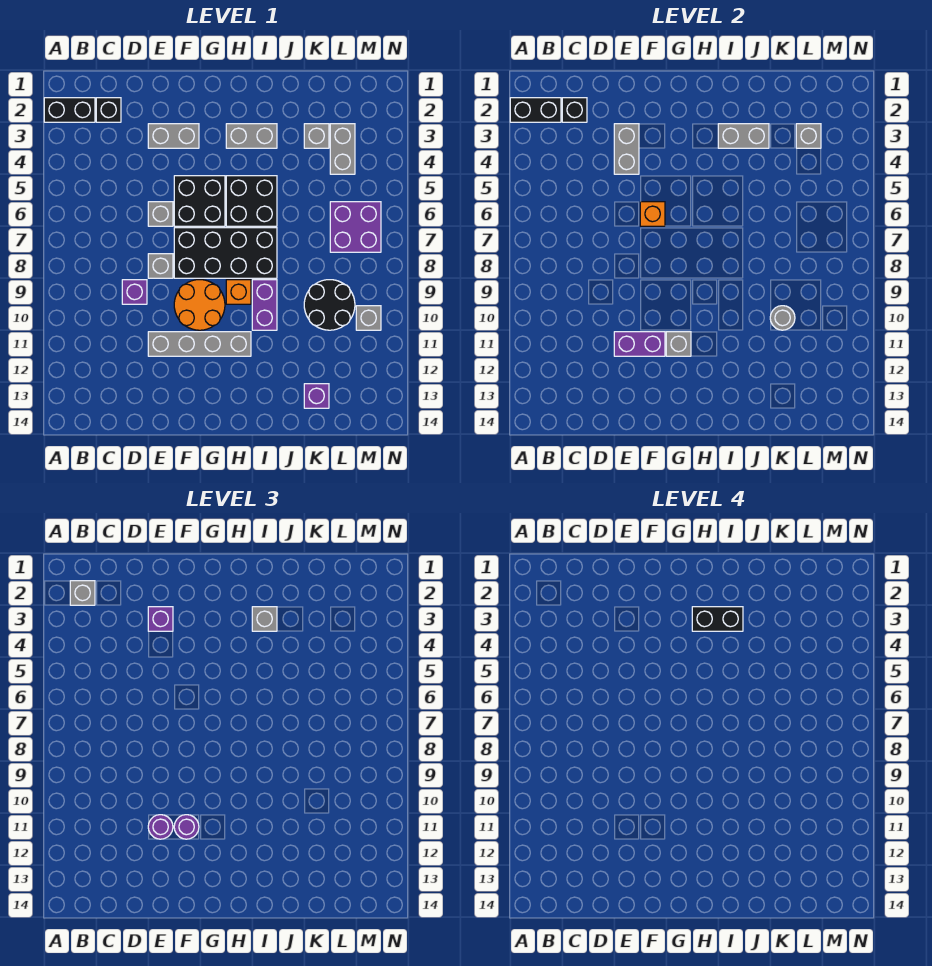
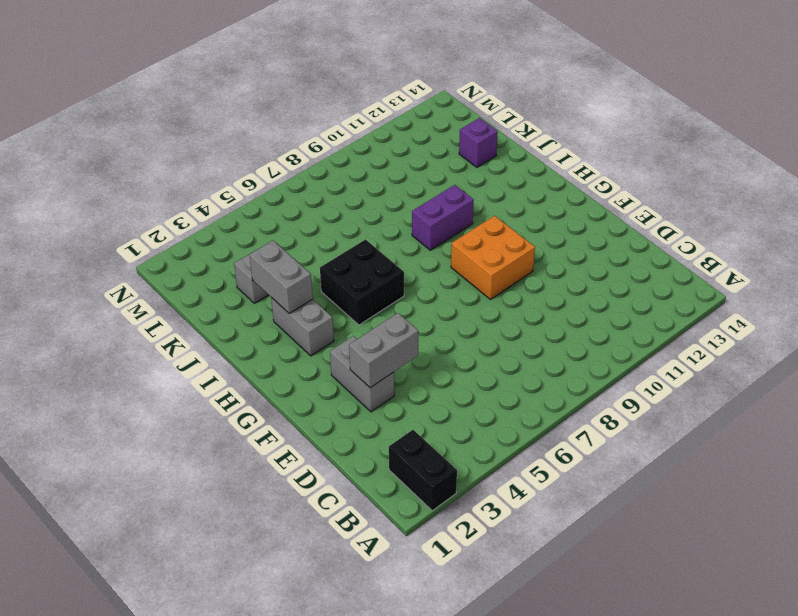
orange brick F9:G10 level 1 -> orange round brick F9:G10 level 1
none -> black brick C2 level 1
none -> purple brick D9 level 1
none -> grey brick E6 level 1
none -> grey brick E8 level 1

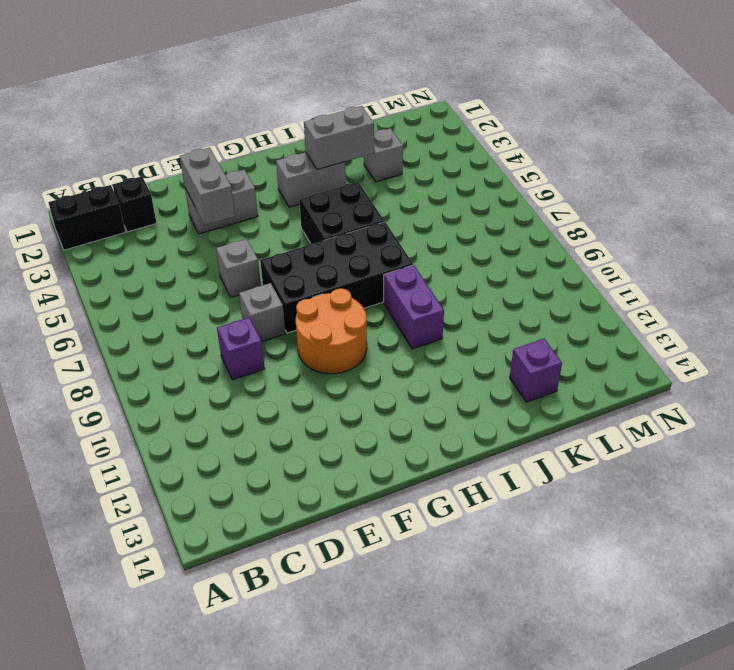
none -> grey brick E11:H11 level 1
none -> black brick F5:G6 level 1
none -> orange brick H9 level 1
none -> black round brick K9:L10 level 1

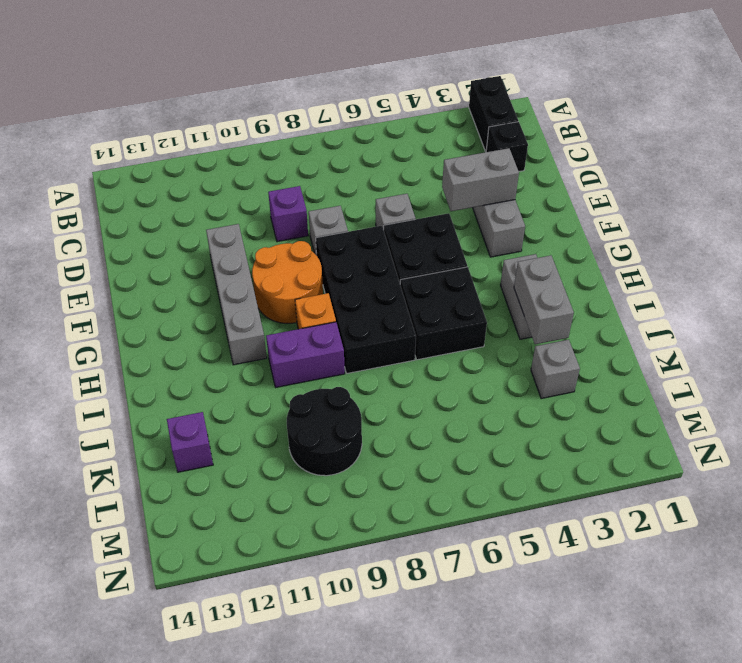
none -> grey brick L3:L4 level 1
none -> purple brick L6:M7 level 1
none -> grey brick M10 level 1
none -> black brick A2:B2 level 2

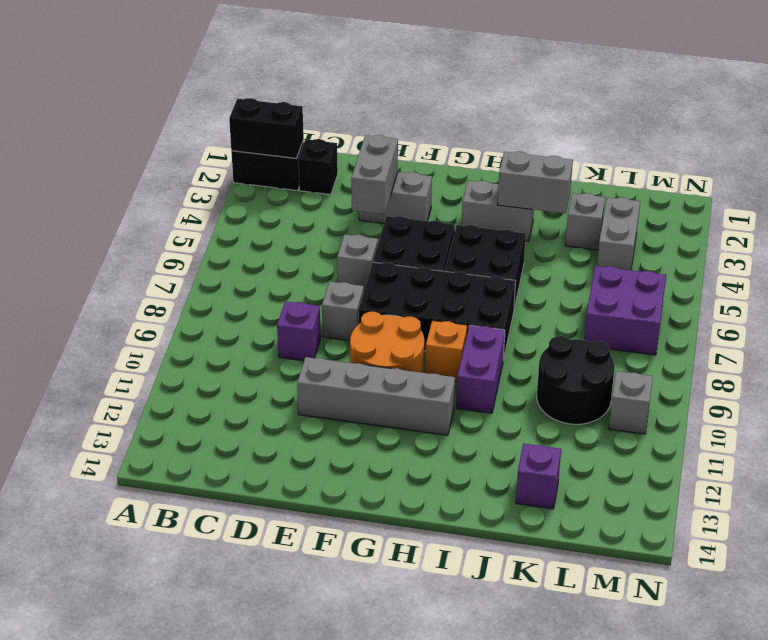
none -> black brick C2 level 2
none -> purple brick E11:F11 level 2
none -> orange brick F6 level 2
none -> grey brick G11 level 2

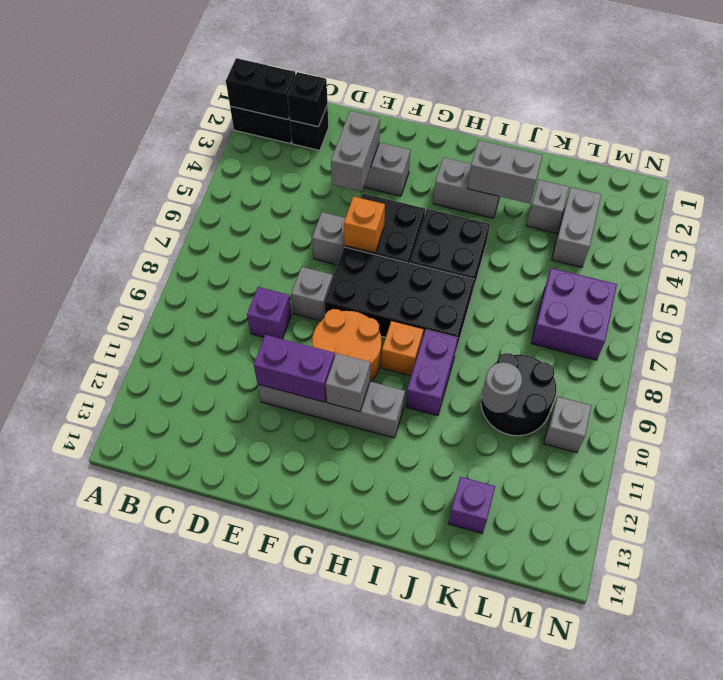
none -> grey brick L3 level 2
none -> grey brick B2 level 3
none -> purple brick E3 level 3
none -> purple round brick E11 level 3

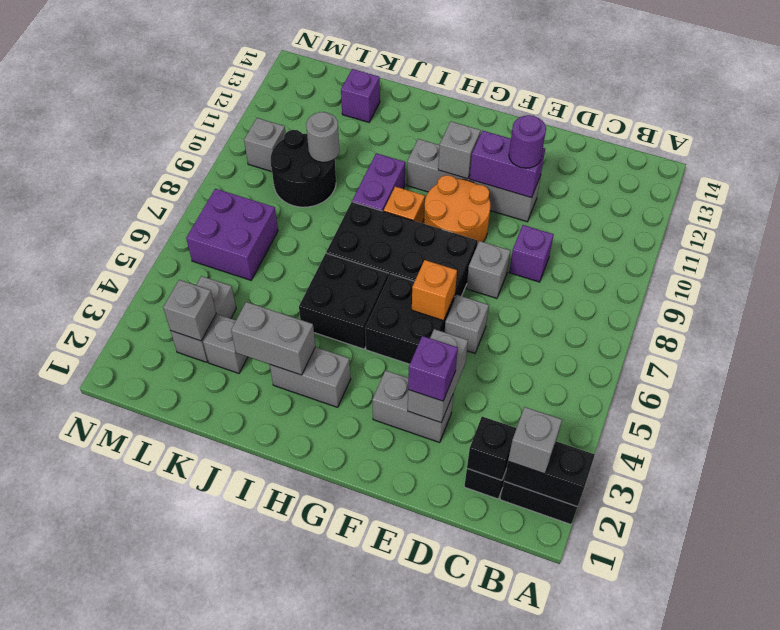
none -> purple round brick F11 level 3
none -> grey brick I3 level 3
none -> black brick H3:I3 level 4

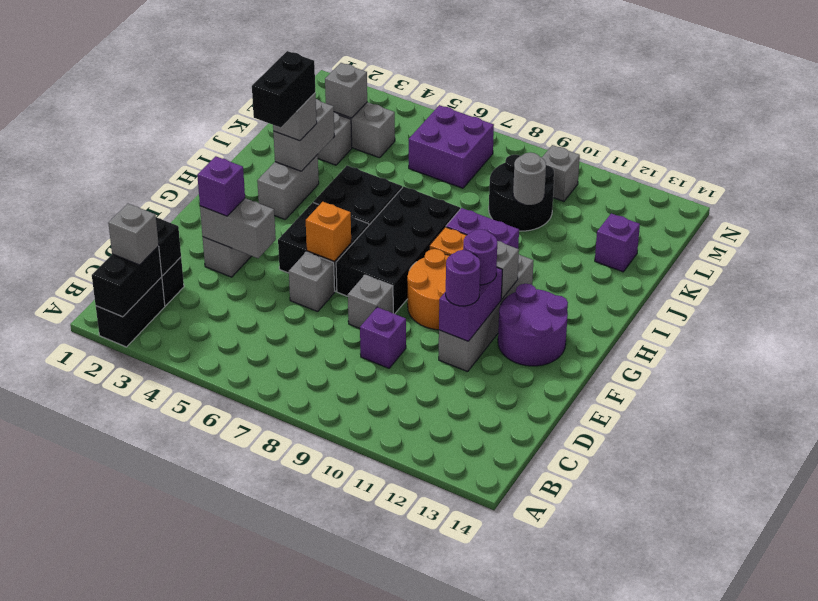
purple round brick F12:G13 level 1 -> none

